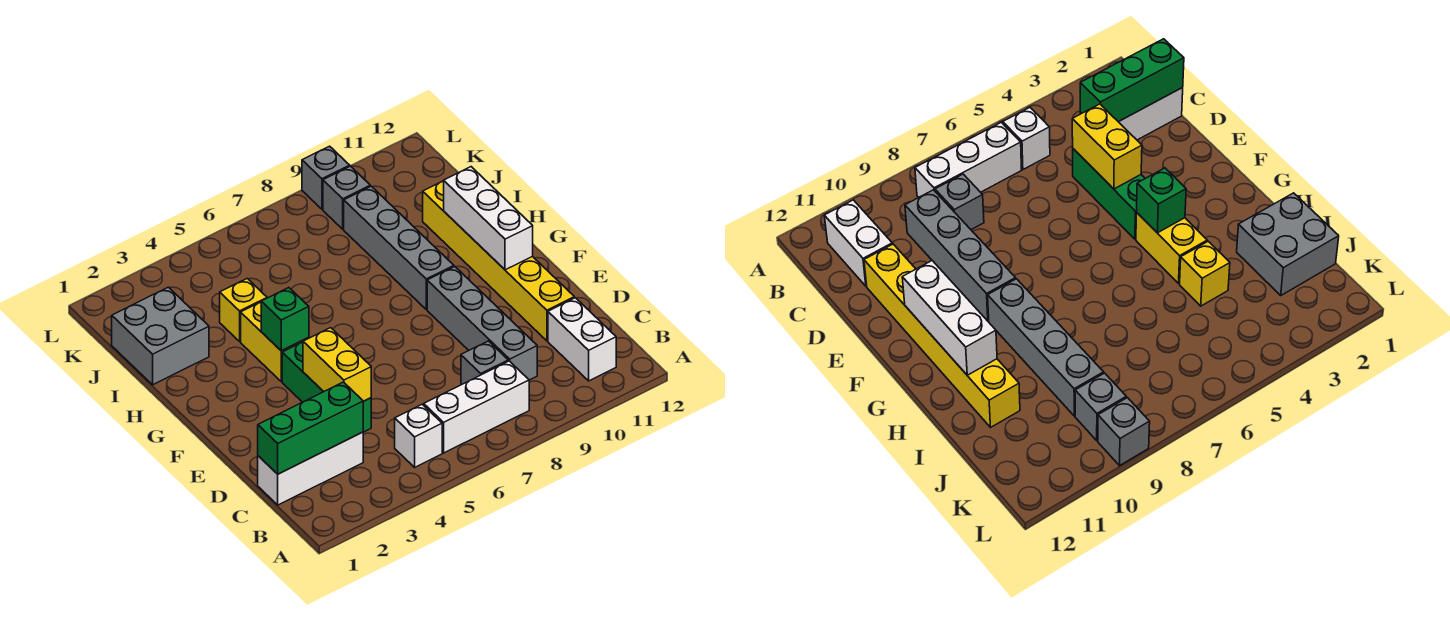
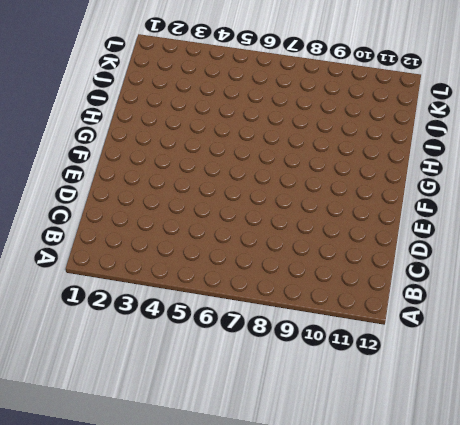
none -> white brick B5 level 1
none -> white brick B6:B8 level 1
none -> white brick B11:C11 level 1

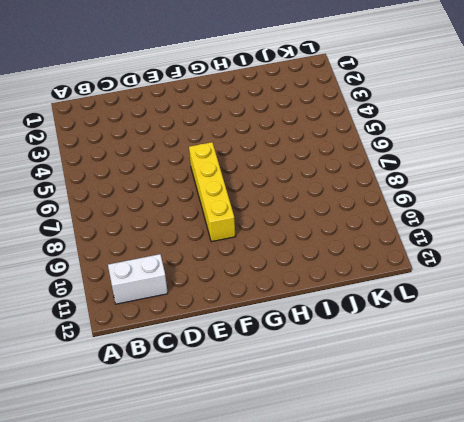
yellow brick F6:F9 level 1 -> grey brick C9:F9 level 1
none -> white brick B5 level 1
none -> white brick B6:B8 level 1
none -> white brick C1:C3 level 1

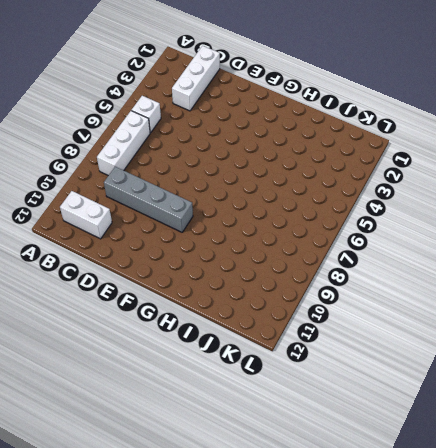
none -> grey brick C8 level 1
none -> green brick D4:F4 level 1
none -> yellow brick D11:I11 level 1

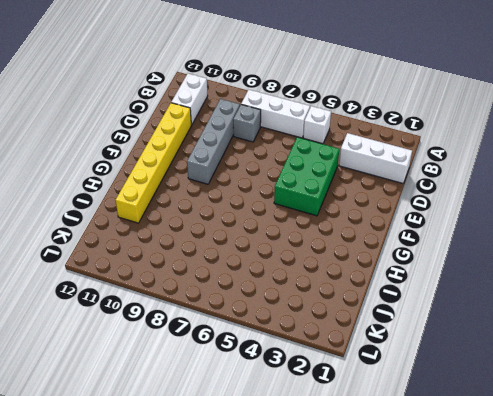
green brick D4:F5 level 1 -> green brick D4:F4 level 1
none -> yellow brick G4:H4 level 1
none -> grey brick G9:J9 level 1
none -> grey brick I1:J2 level 1

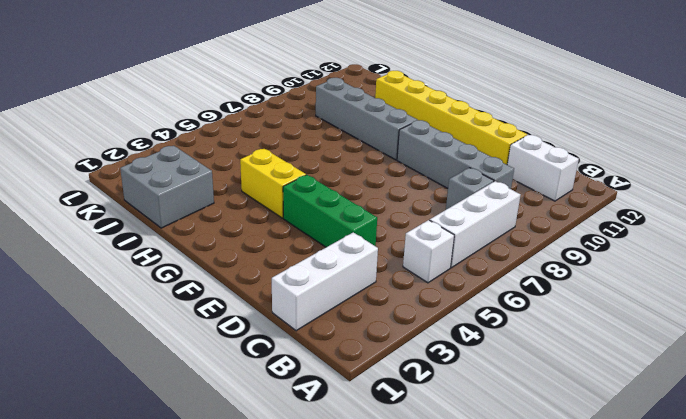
none -> yellow brick I4 level 1
none -> grey brick K9 level 1
none -> grey brick L9 level 1

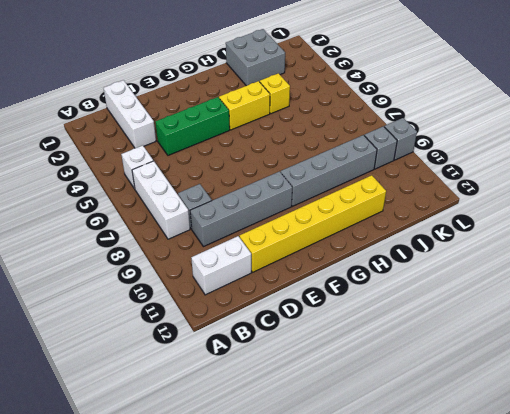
none -> green brick C1:C3 level 2
none -> yellow brick D4:E4 level 2
none -> white brick F11:H11 level 2

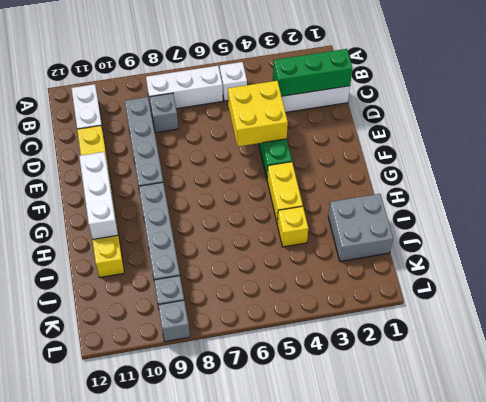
yellow brick D4:E5 level 2 -> yellow brick D4:E4 level 2
none -> green brick G4 level 2

